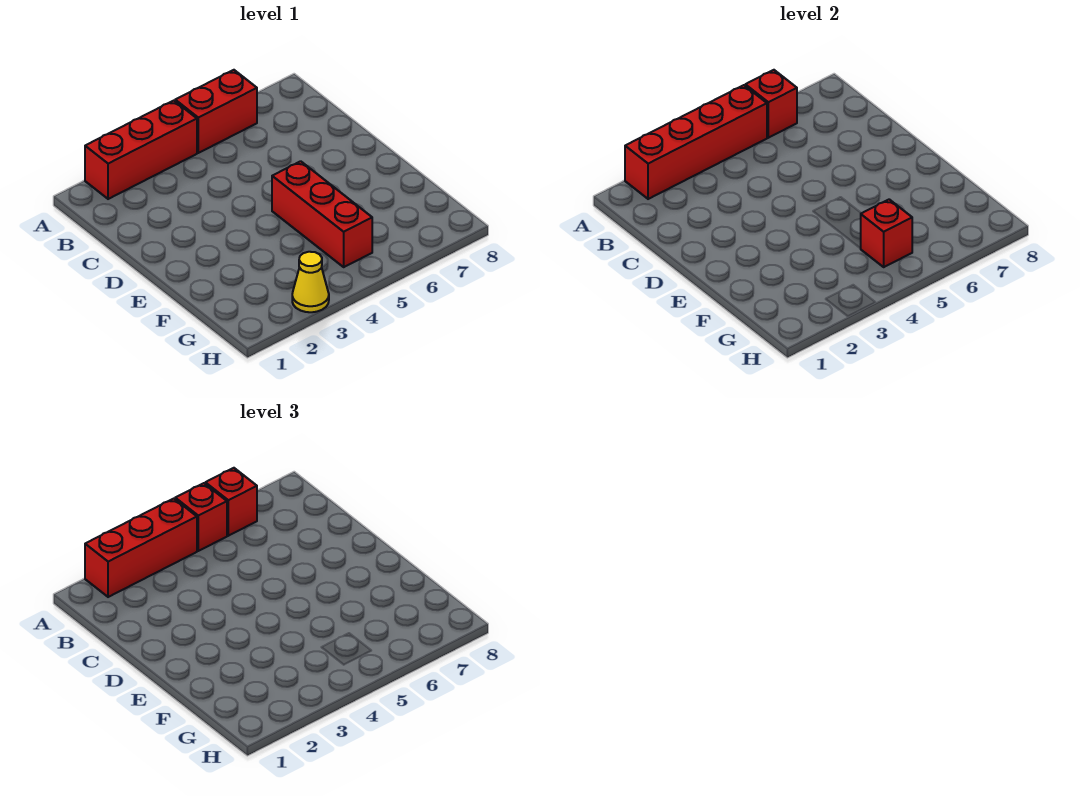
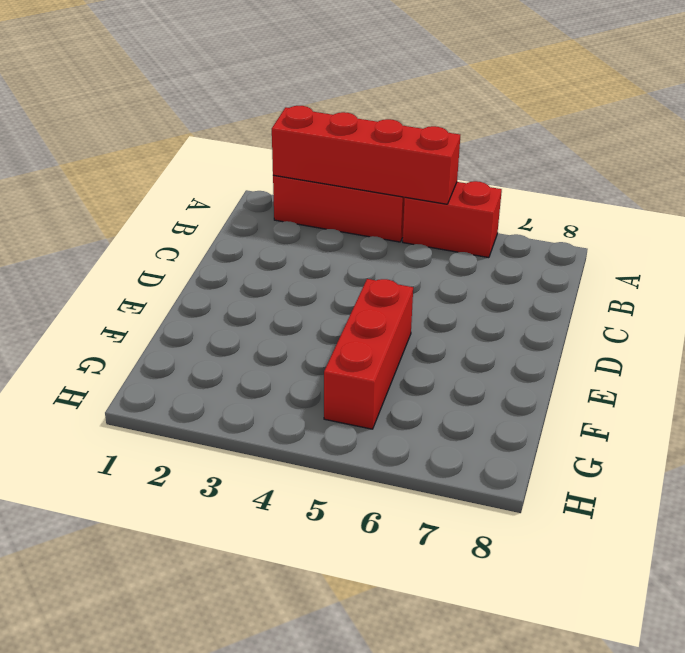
none -> yellow cone H3 level 1
none -> red brick A6 level 2

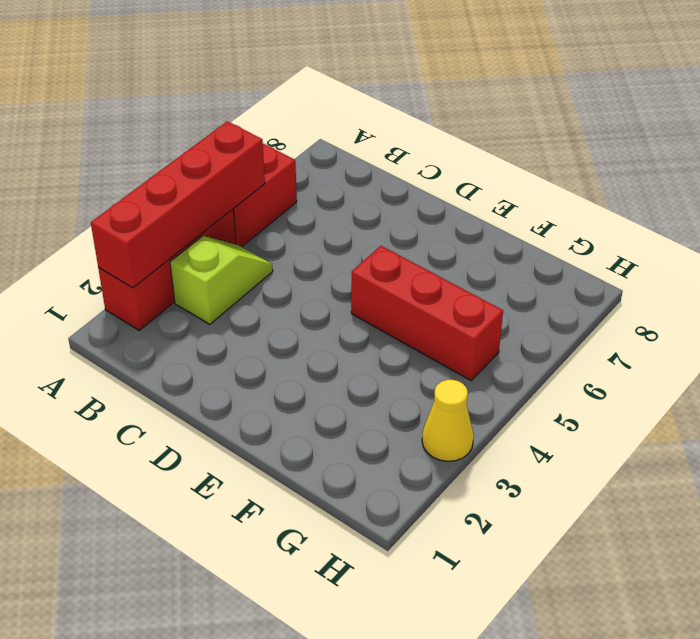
lime slope B3:B4 level 1 top 3 -> none
none -> red brick A6 level 2
none -> red brick G5 level 2

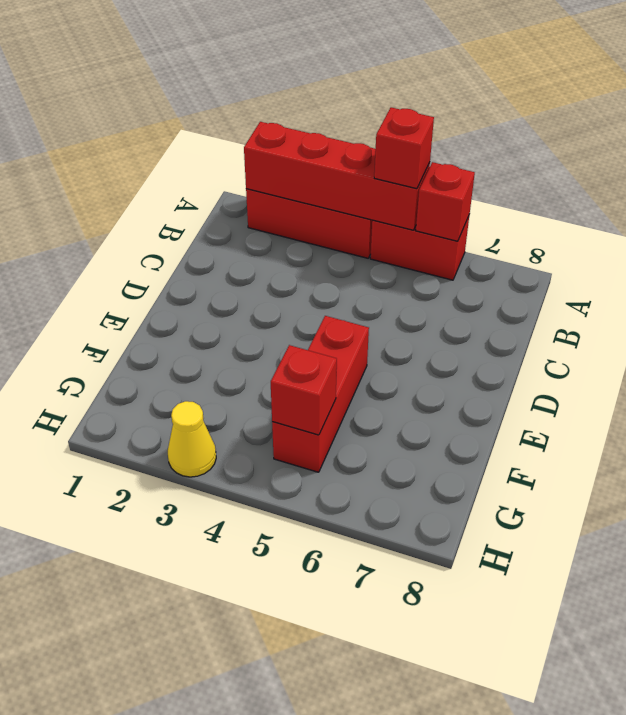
none -> red brick A2:A4 level 3
none -> red brick A6 level 3

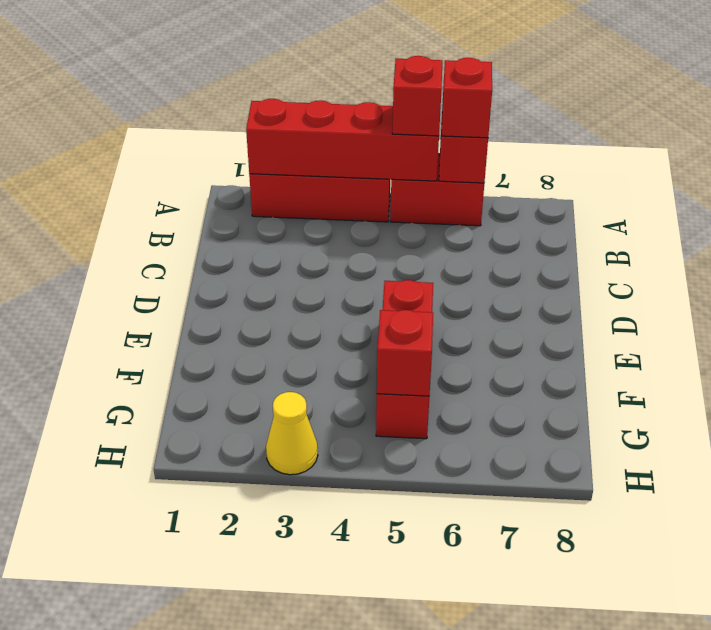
none -> red brick A2:A4 level 3

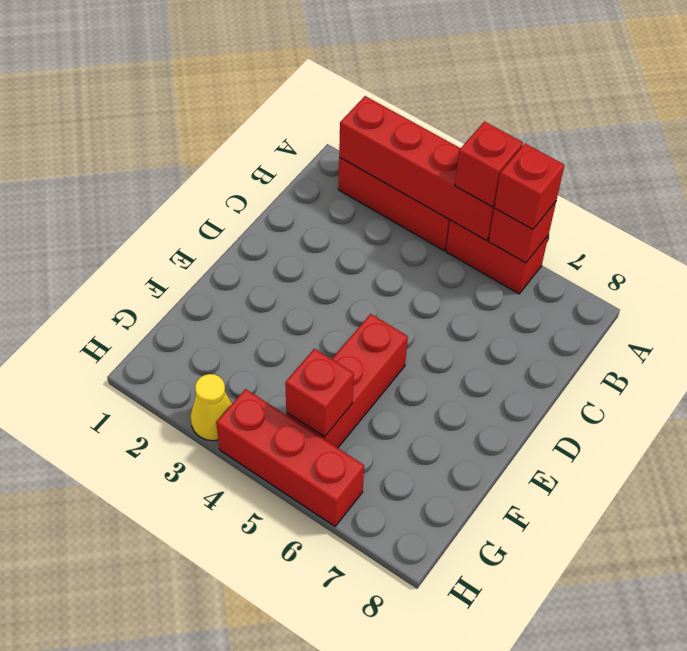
red brick H4:H6 level 1 -> red brick A2:A4 level 3

